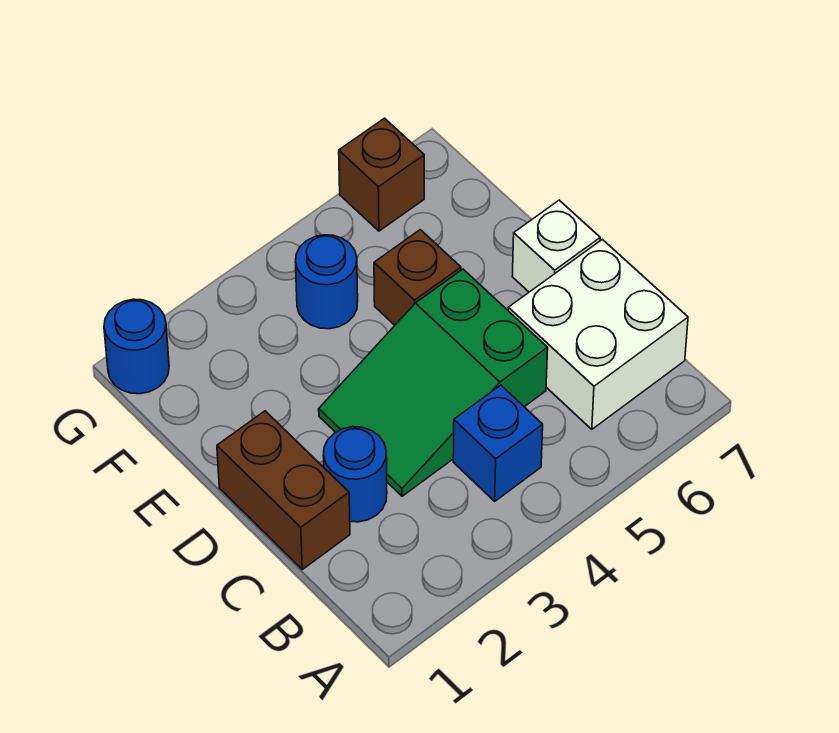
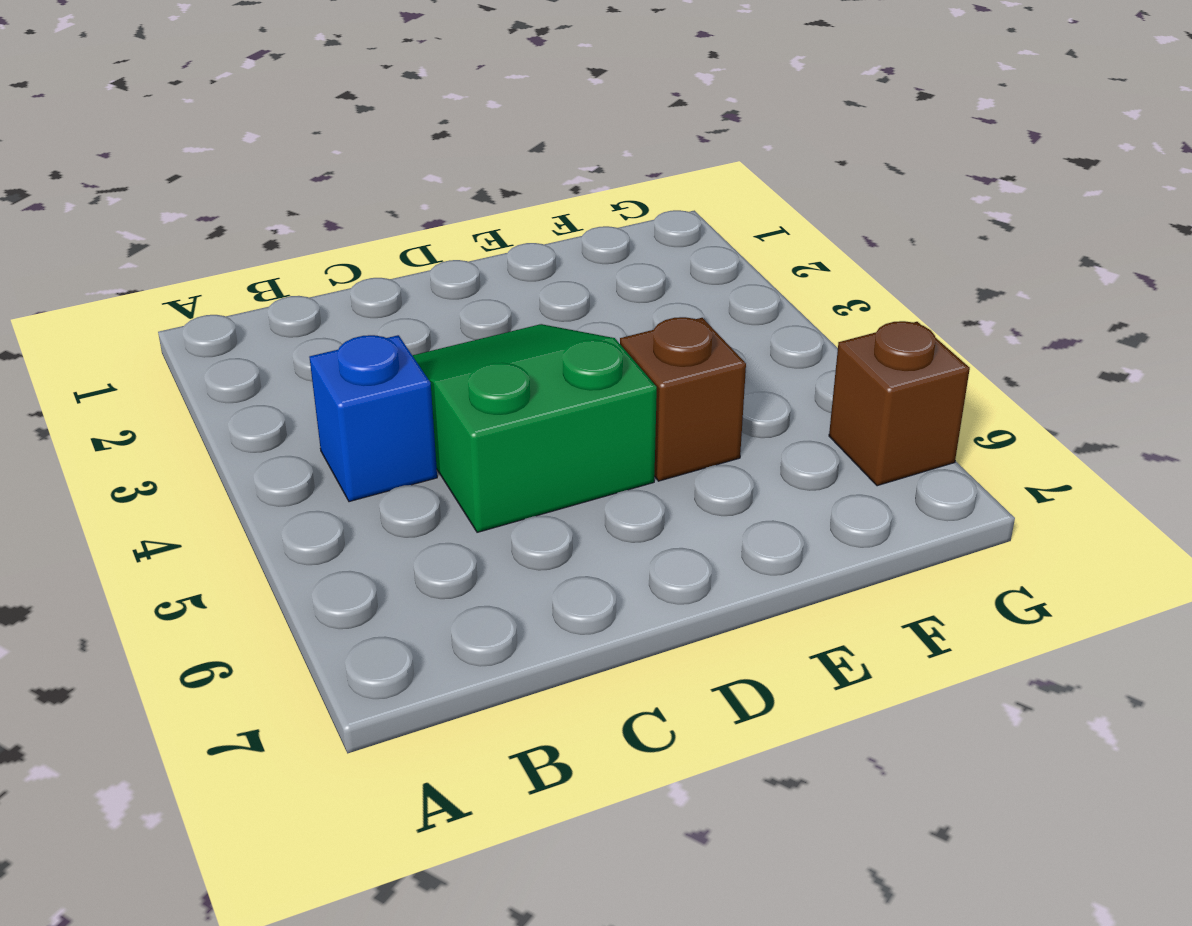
none -> white brick B6:C7 level 1
none -> brown brick C1:D1 level 1

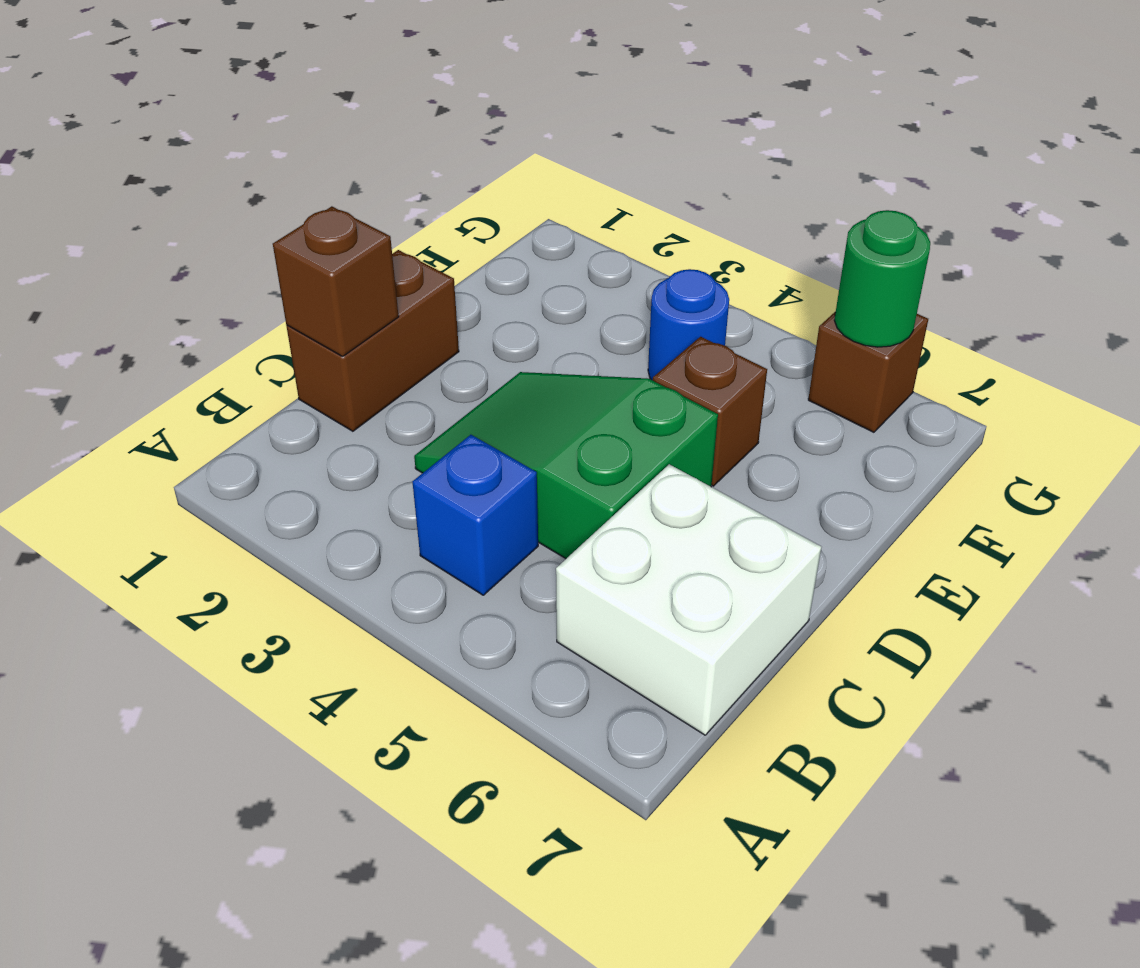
brown brick C1 level 2 -> none
green round brick G6 level 2 -> none
none -> blue round brick C2 level 1
none -> white brick D7 level 1

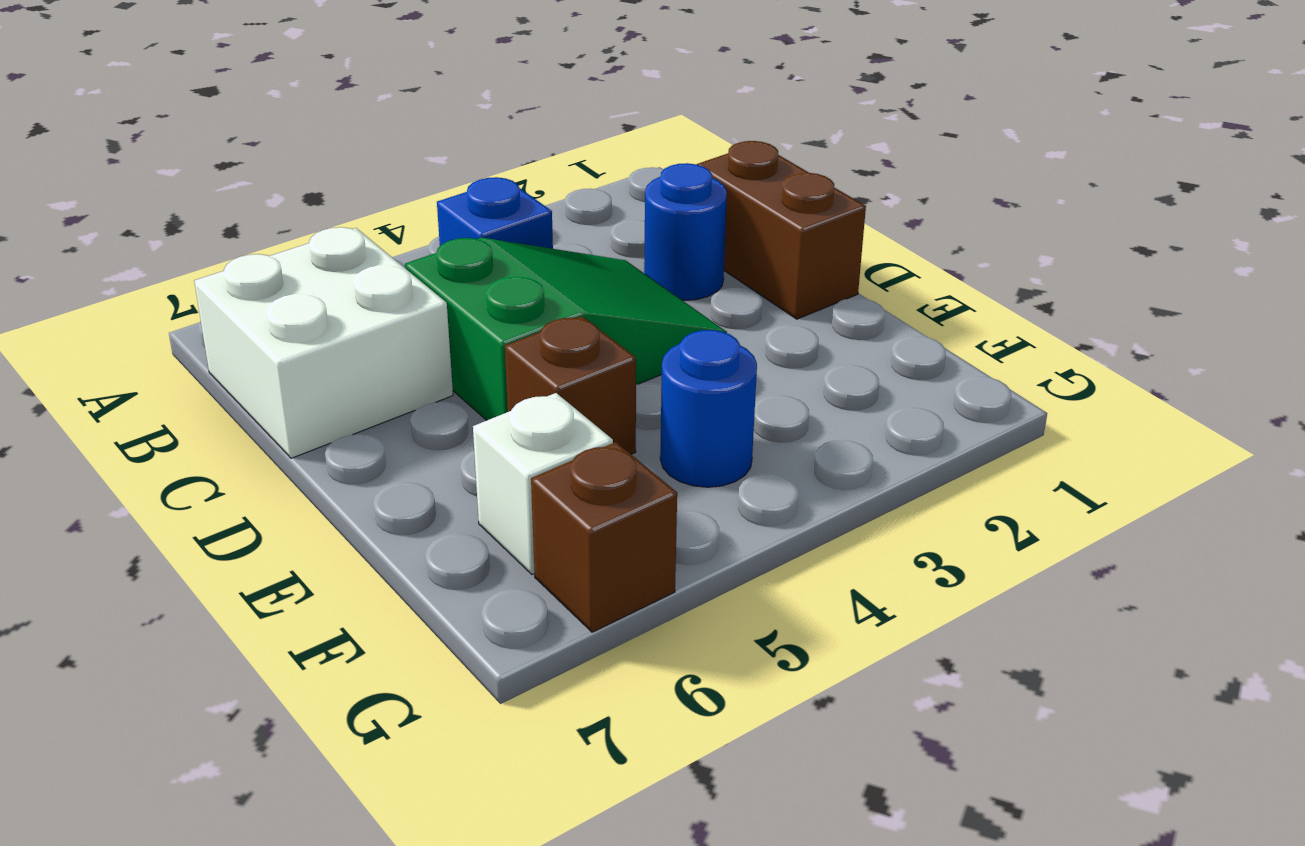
white brick F6 level 1 -> white brick D7 level 1
none -> blue round brick G1 level 1

